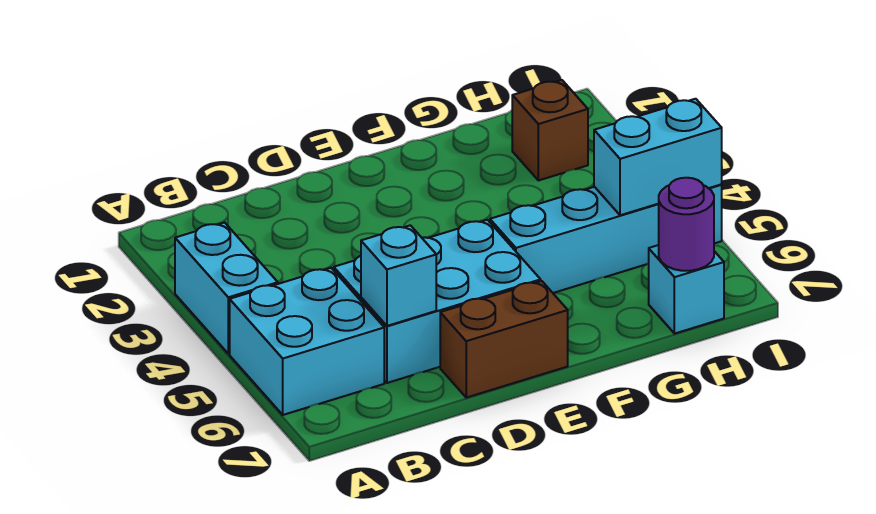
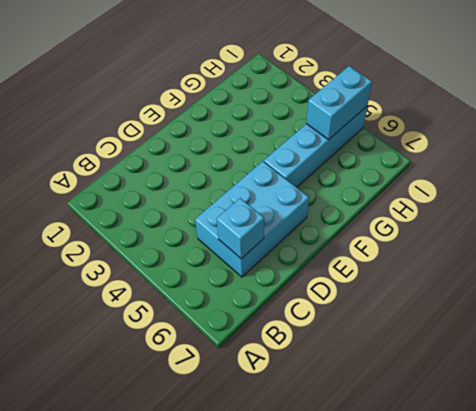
none -> cyan brick A3:A4 level 1
none -> cyan brick A5:B6 level 1

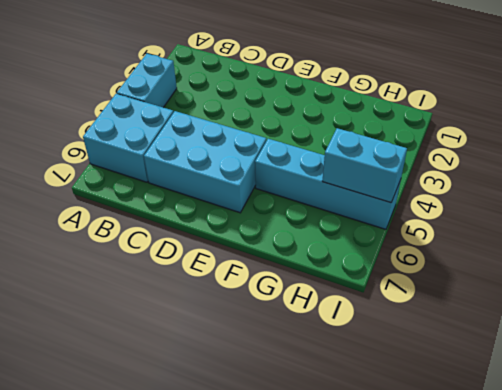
none -> brown brick D7:E7 level 1
none -> brown brick H2 level 1

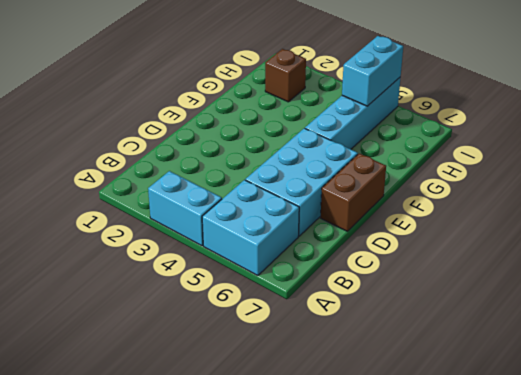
none -> cyan brick H7 level 1
none -> cyan brick C6 level 2

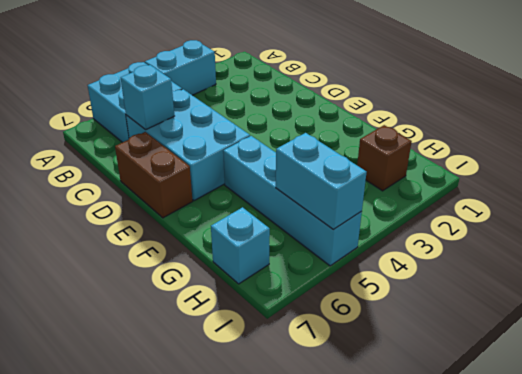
none -> purple round brick H7 level 2

